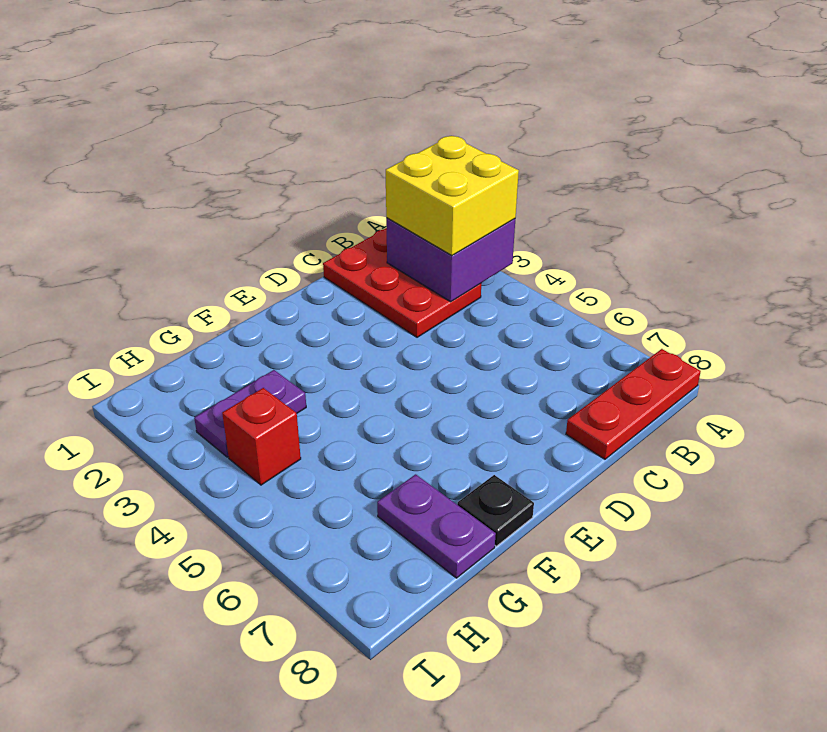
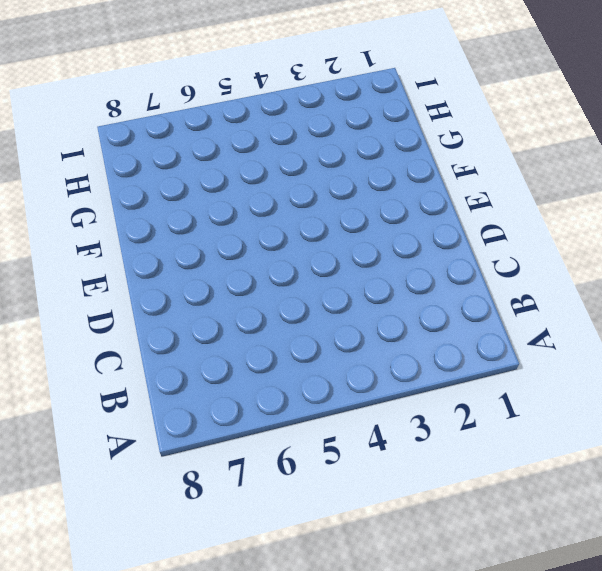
none -> red plate A8:C8 level 1
none -> red plate B1:C3 level 1

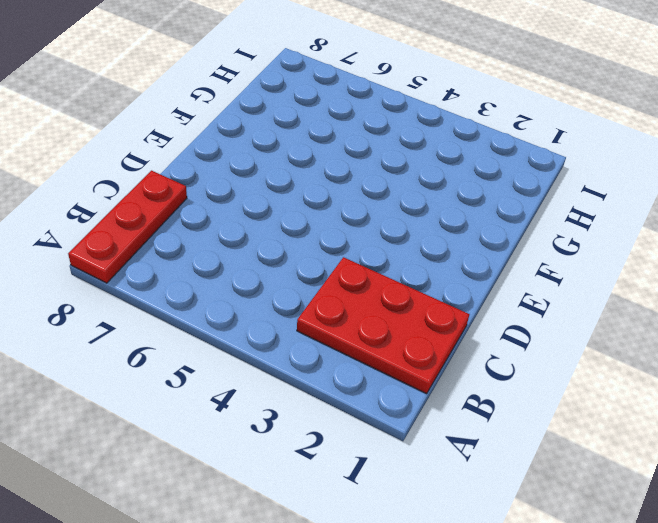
none -> black plate F8 level 1
none -> purple plate G3:H3 level 1

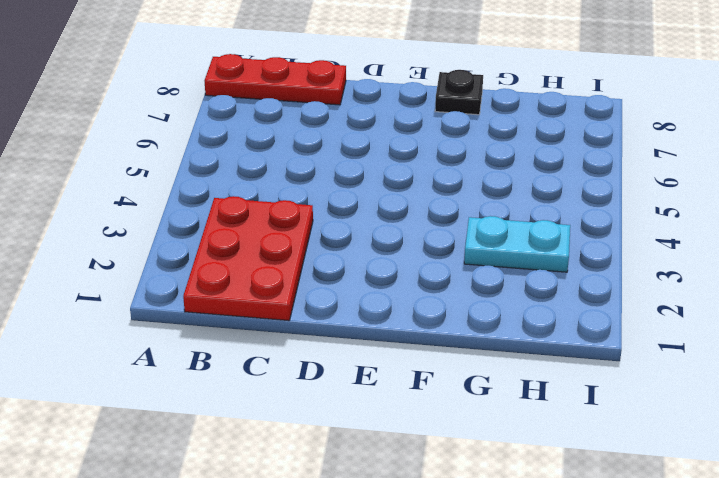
cyan plate G3:H3 level 1 -> purple plate G3:H3 level 1
none -> purple plate G7:G8 level 1
none -> red brick H4 level 1

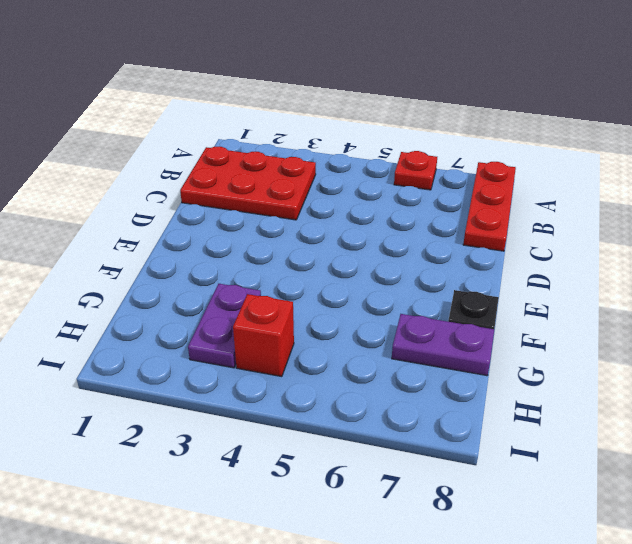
red plate A6 level 1 -> none
none -> purple brick A2:B3 level 2
none -> yellow brick A2:B3 level 3

